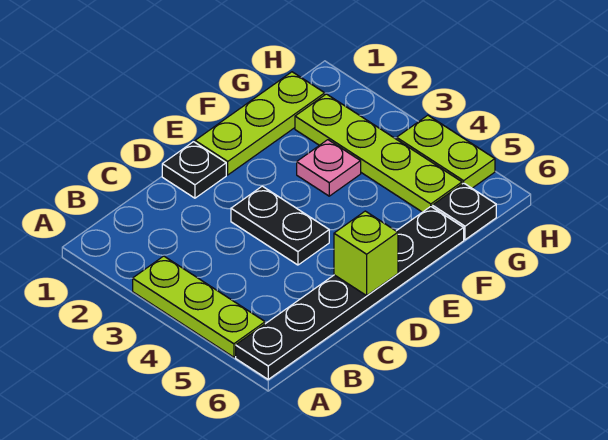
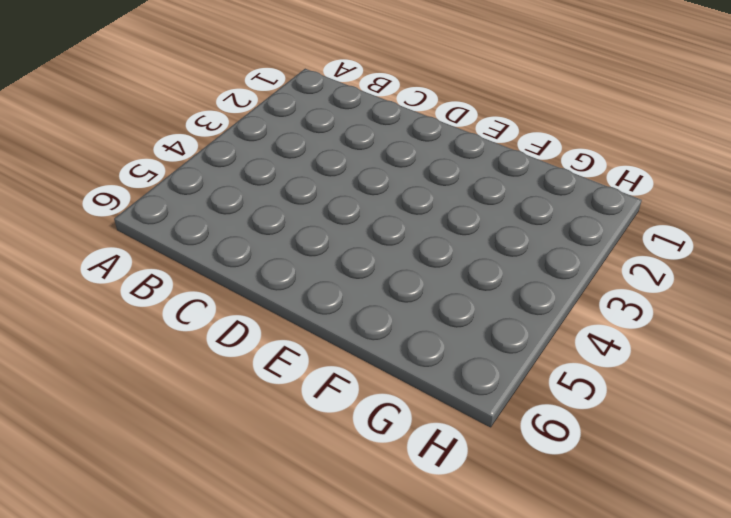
none -> lime plate A3:A5 level 1
none -> black plate A6:F6 level 1

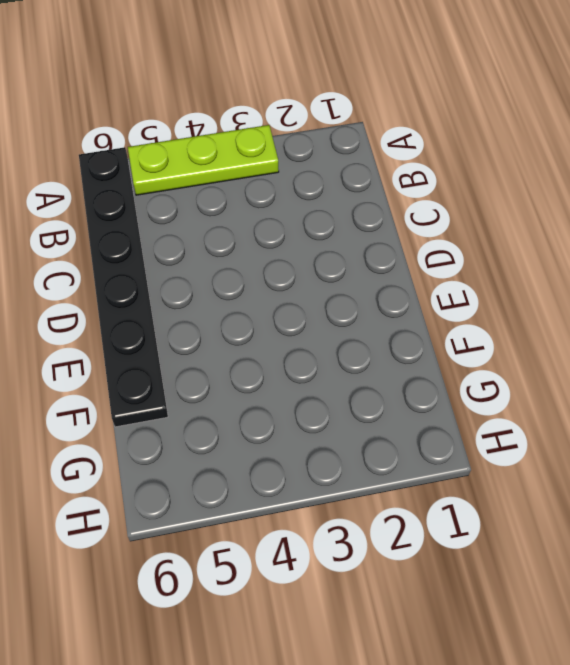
none -> black plate D1 level 1
none -> black plate D3:D4 level 1

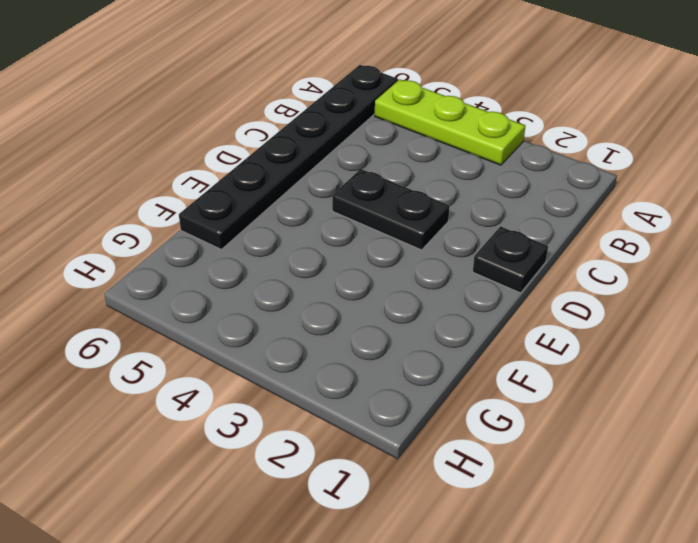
none -> lime plate E1:G1 level 1
none -> pink plate F3 level 1

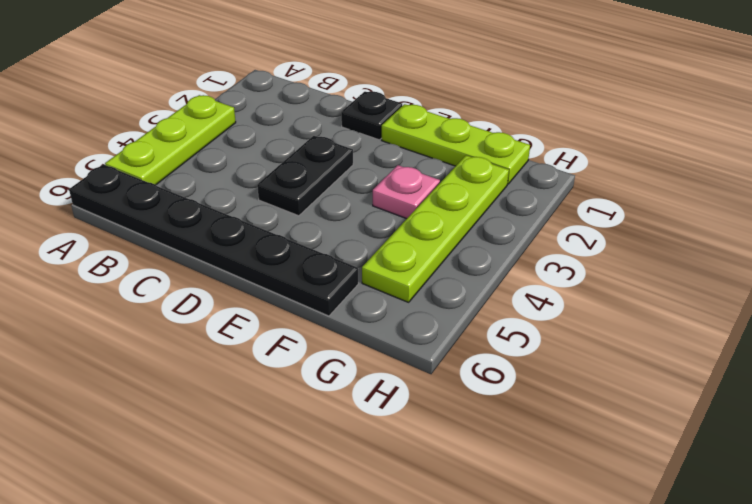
none -> black plate G6 level 1
none -> lime plate H4:H5 level 1

